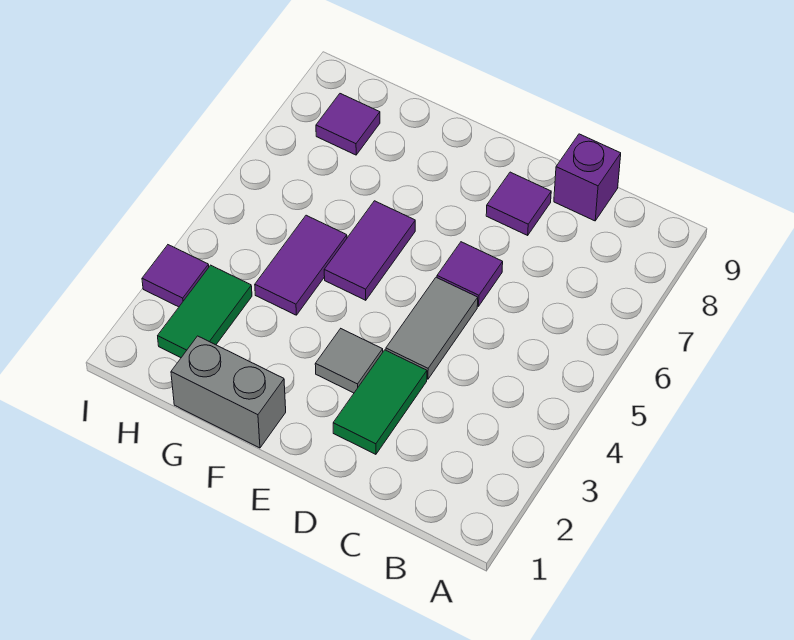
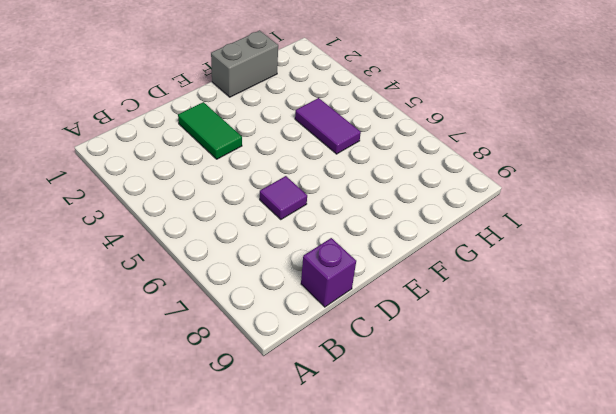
none -> grey tile D4:D5 level 1
none -> purple tile D8 level 1
none -> grey tile E3 level 1

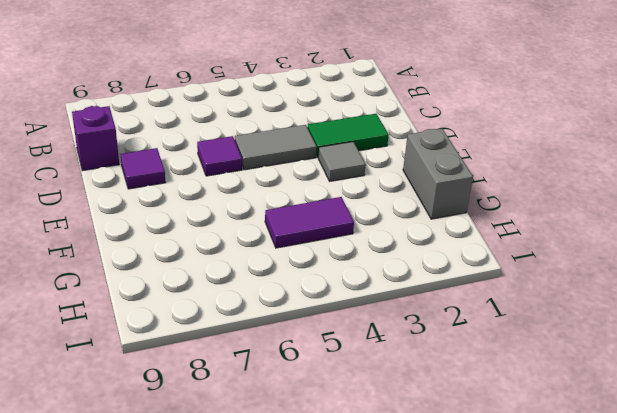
none -> purple tile F5:F6 level 1
none -> green tile H2:H3 level 1
none -> purple tile H8 level 1

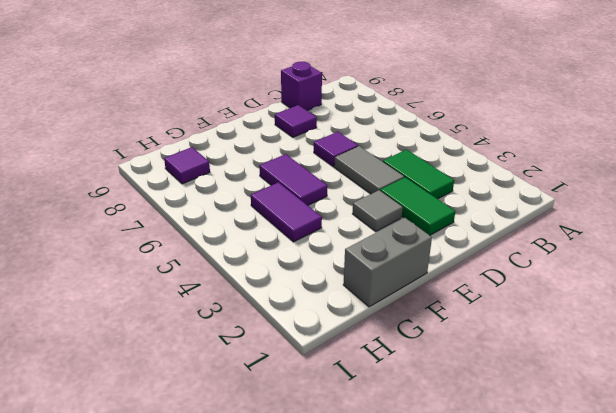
green tile C3:C4 level 1 -> green tile H2:H3 level 1
none -> purple tile I3 level 1

